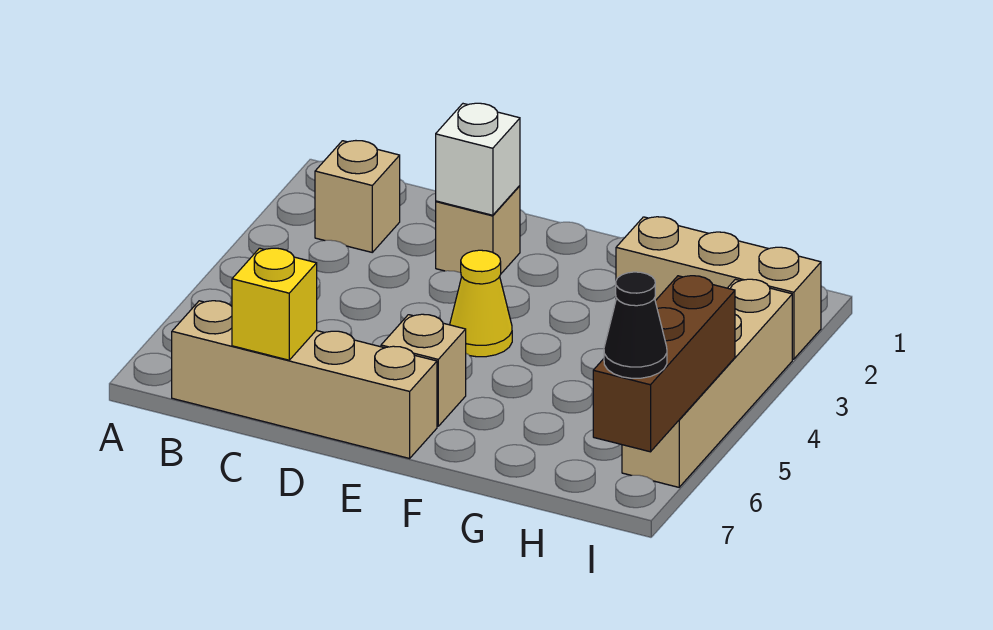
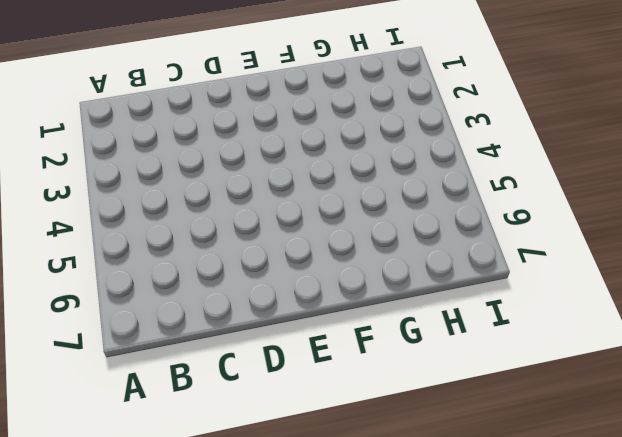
none -> tan brick B2 level 1
none -> tan brick B7:E7 level 1

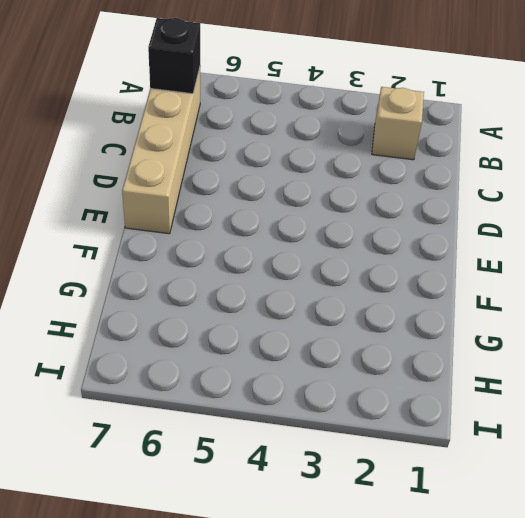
black brick B7 level 2 -> none
none -> tan brick D2 level 1
none -> yellow cone E4 level 1

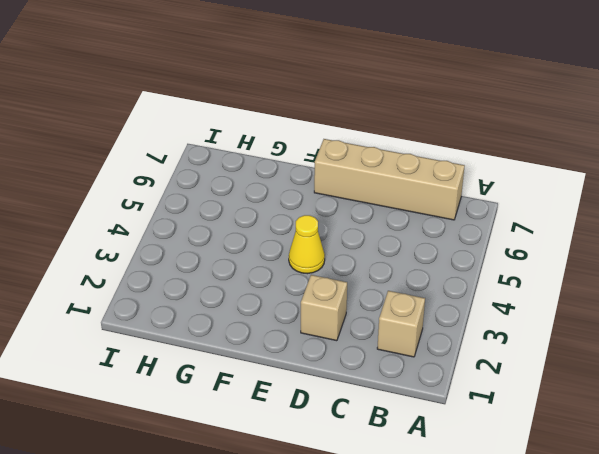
none -> tan brick E6 level 1
none -> tan brick G2:I2 level 1

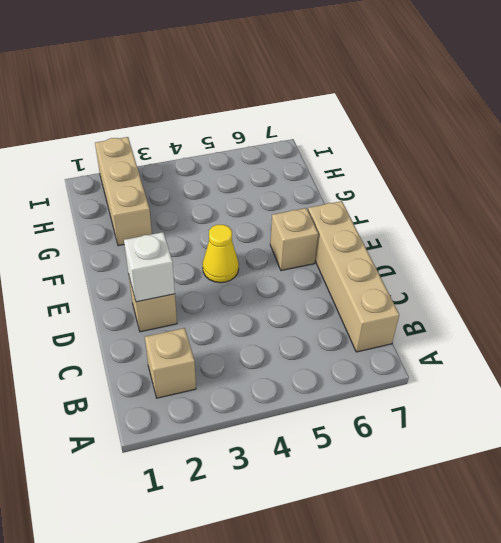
none -> tan brick I3:I6 level 1
none -> yellow brick C7 level 2

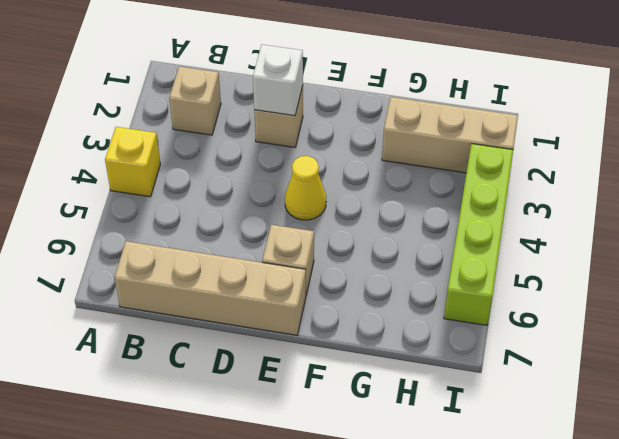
yellow brick A4 level 1 -> yellow brick C7 level 2
lime brick I3:I6 level 1 -> tan brick I3:I6 level 1
none -> brown brick I5:I7 level 2
none -> black cone I7 level 3

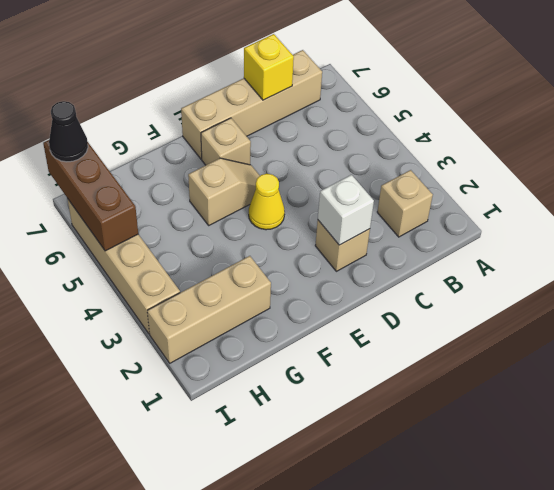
tan slope E5:F5 level 1 top F -> none

